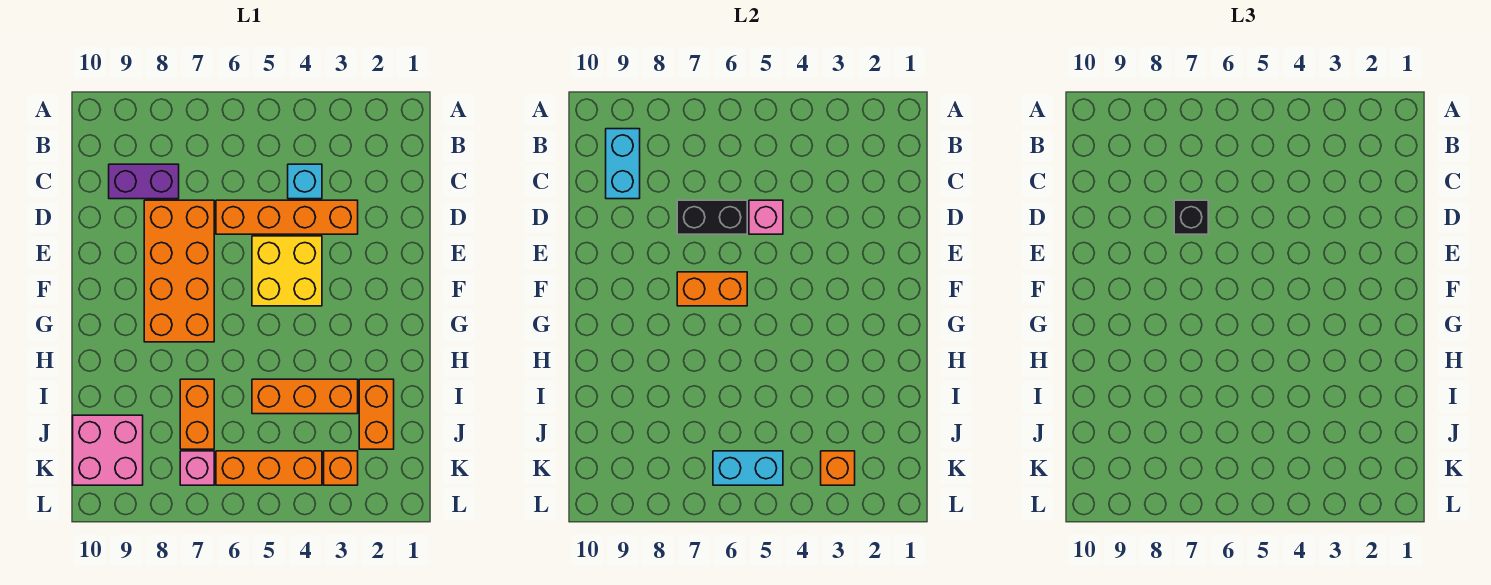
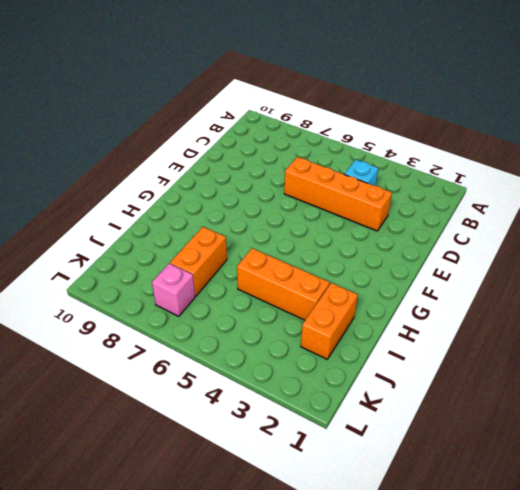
none -> purple brick C8:C9 level 1
none -> orange brick D7:G8 level 1
none -> yellow brick E4:F5 level 1

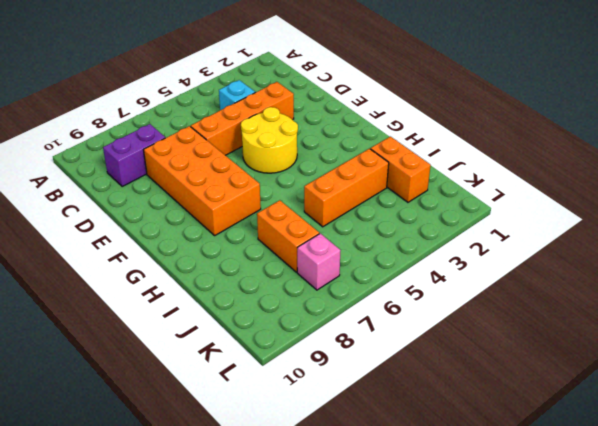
yellow round brick E4:F5 level 1 -> yellow brick E4:F5 level 1
none -> pink brick J9:K10 level 1
none -> orange brick K3 level 1
none -> orange brick K4:K6 level 1

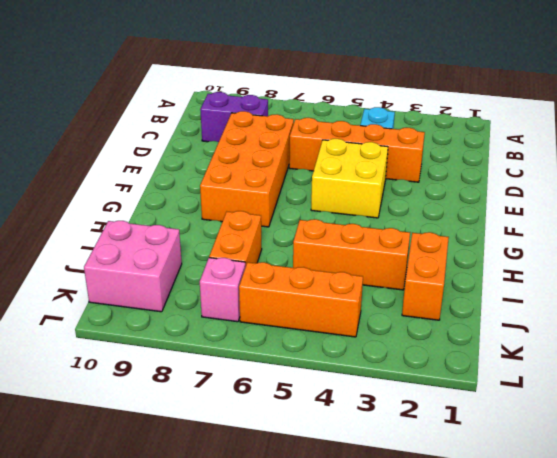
none -> orange brick K3 level 1
none -> cyan brick B9:C9 level 2
none -> pink brick D5 level 2

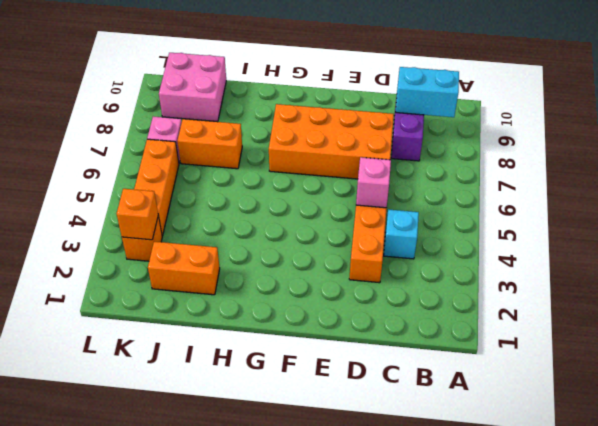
none -> yellow brick E4:F5 level 1
none -> orange brick I3:I5 level 1
none -> black brick D6:D7 level 2

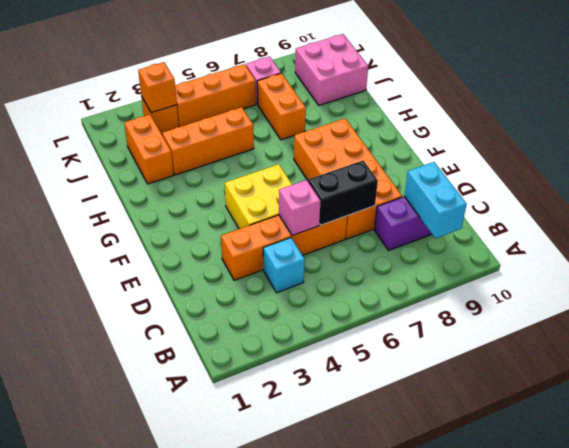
none -> orange brick F6:F7 level 2
none -> cyan brick K5:K6 level 2
none -> black brick D7 level 3

